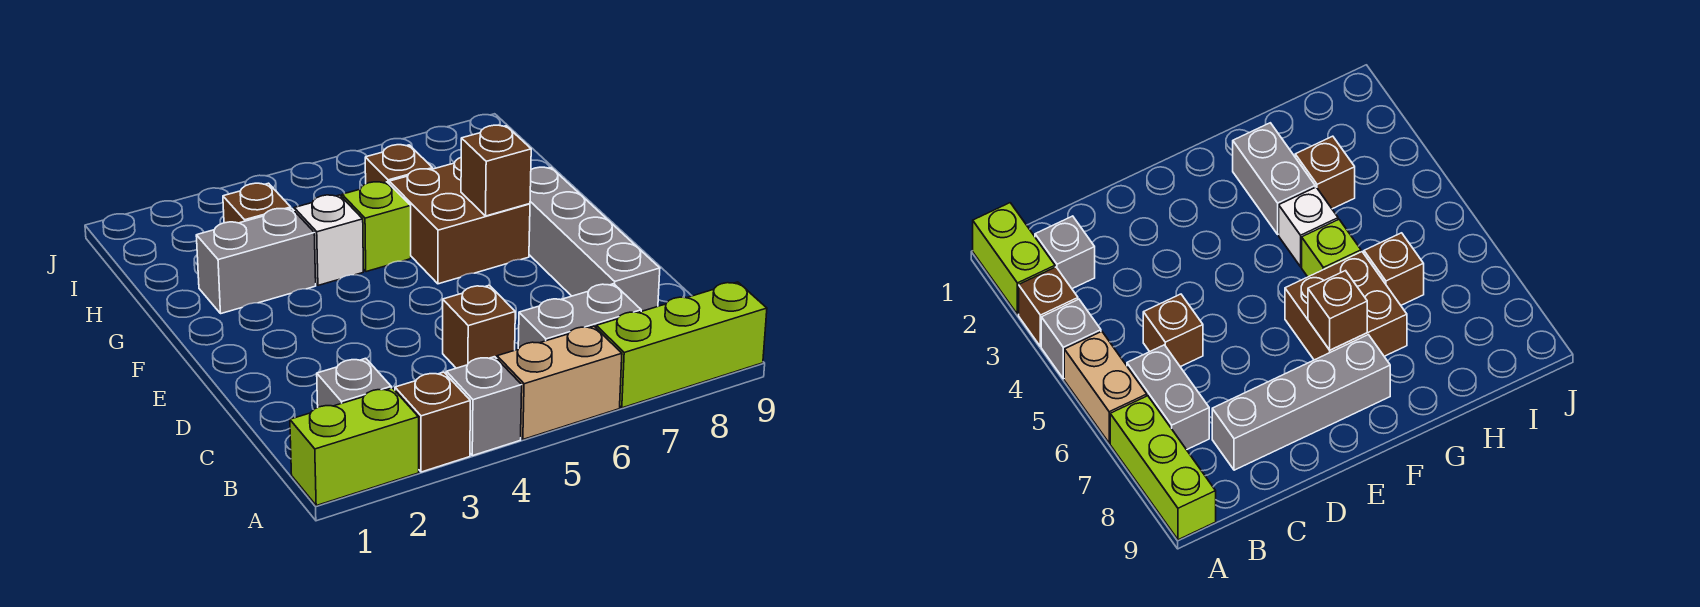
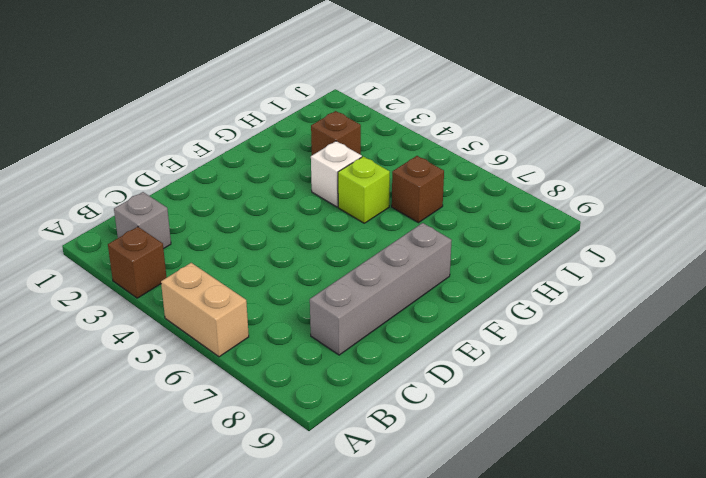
none -> lime brick A1:A2 level 1
none -> grey brick A4 level 1
none -> lime brick A7:A9 level 1

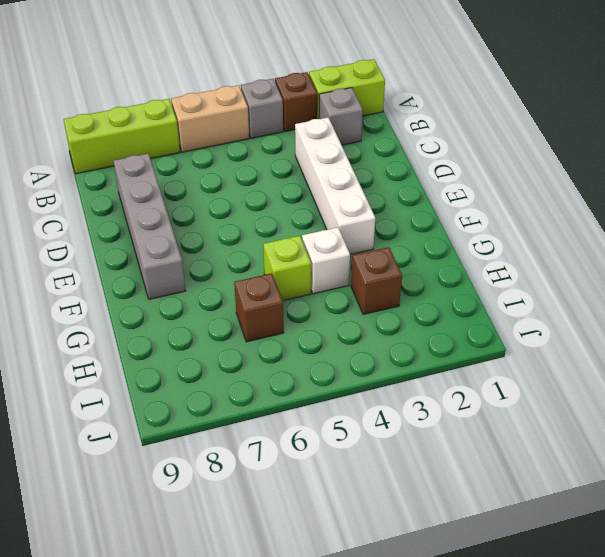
white brick C3:F3 level 1 -> none
none -> grey brick B6:B7 level 1
none -> brown brick C5 level 1
none -> brown brick F6:G7 level 1

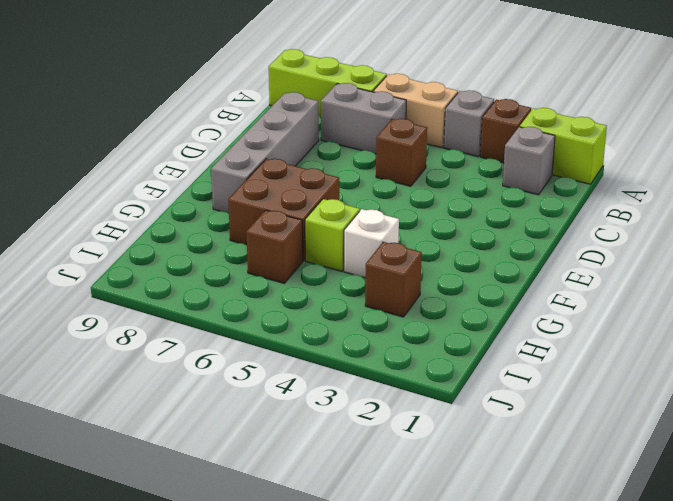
none -> grey brick G2:G3 level 1
none -> brown brick F7 level 2

